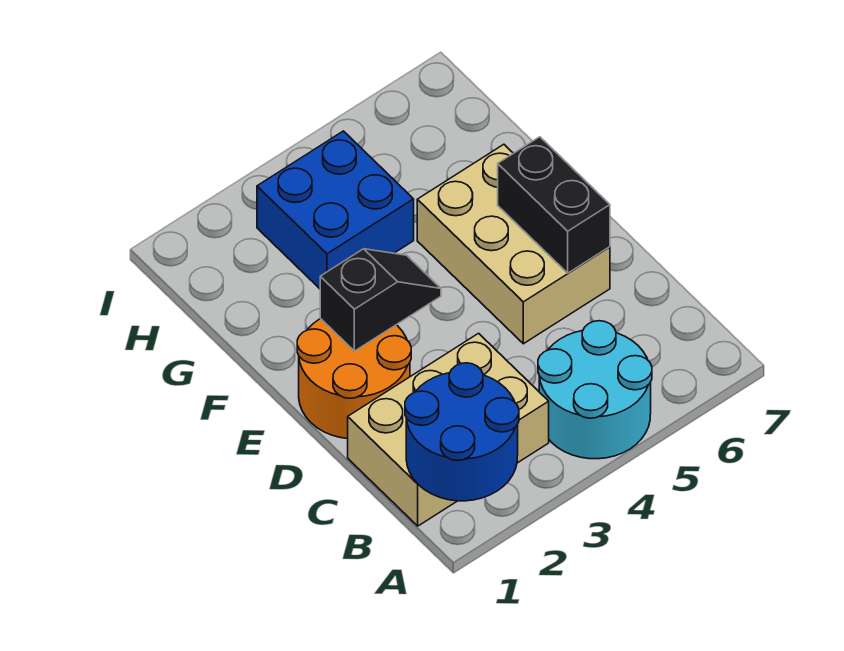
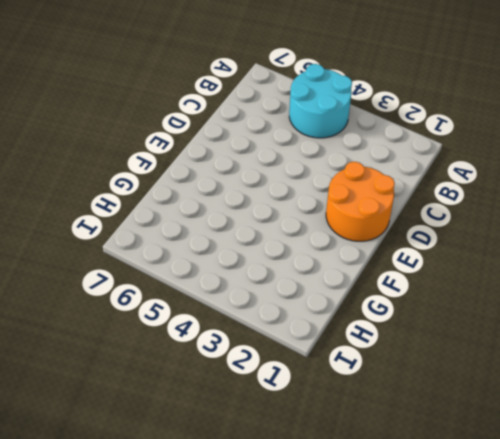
none -> tan brick B1:C3 level 1
none -> tan brick D5:F6 level 1

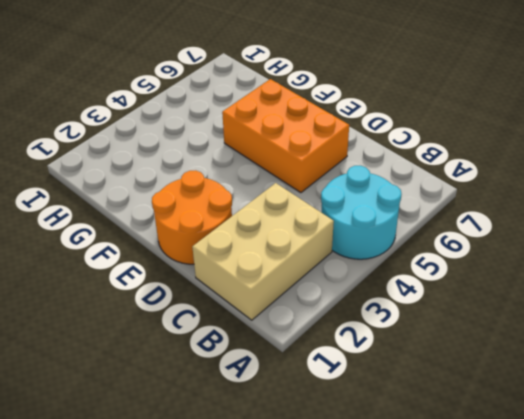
orange brick D5:F6 level 1 -> tan brick D5:F6 level 1
none -> blue brick G3:H4 level 1
none -> blue round brick A1:B2 level 2

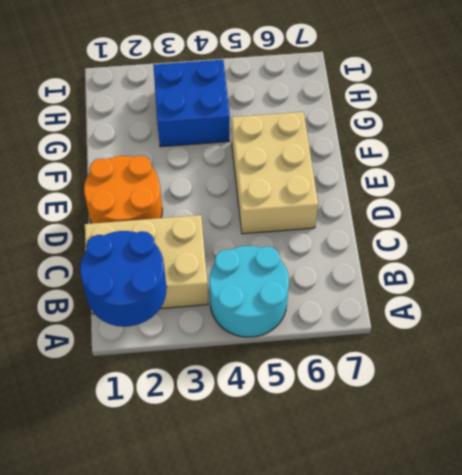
none -> black brick D6:E6 level 2
none -> black slope E2:E3 level 2 top 2

